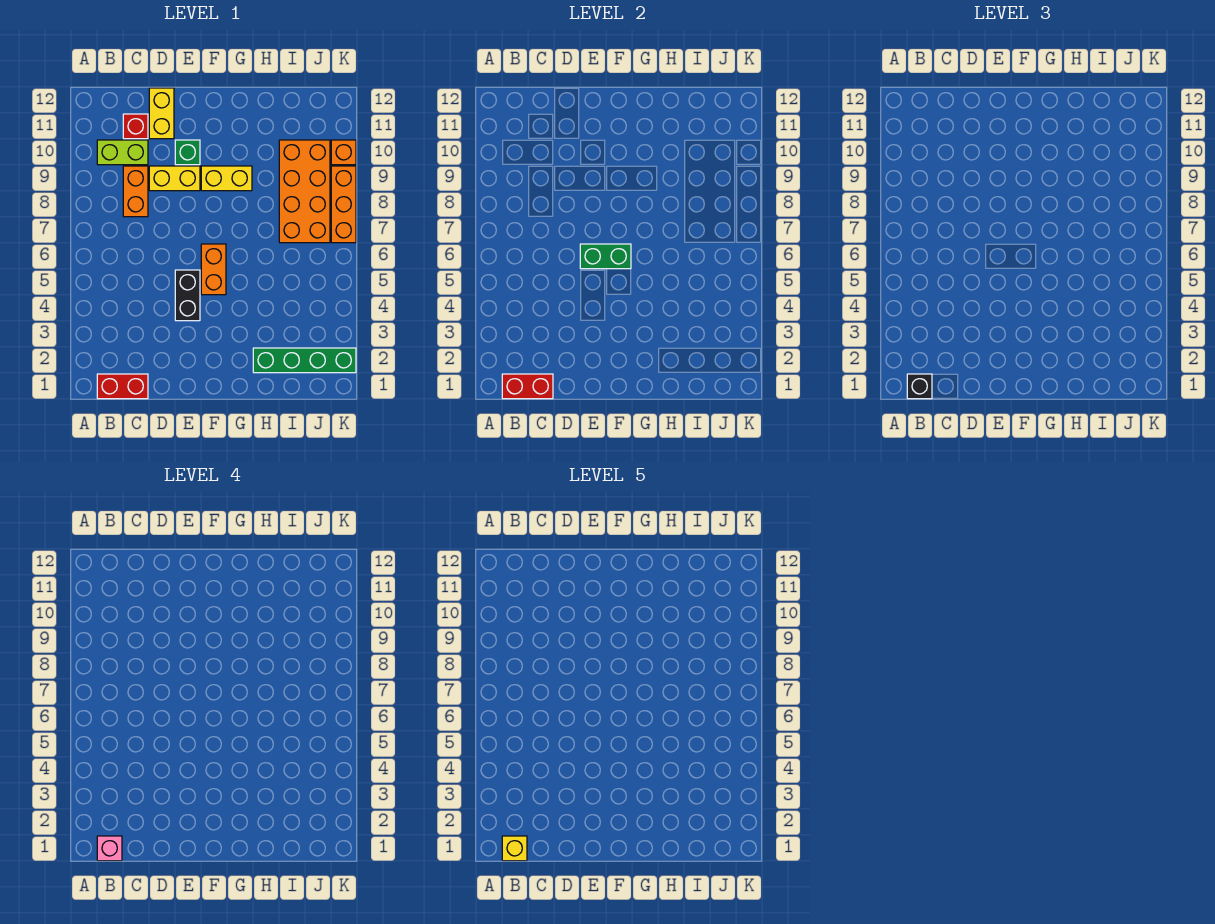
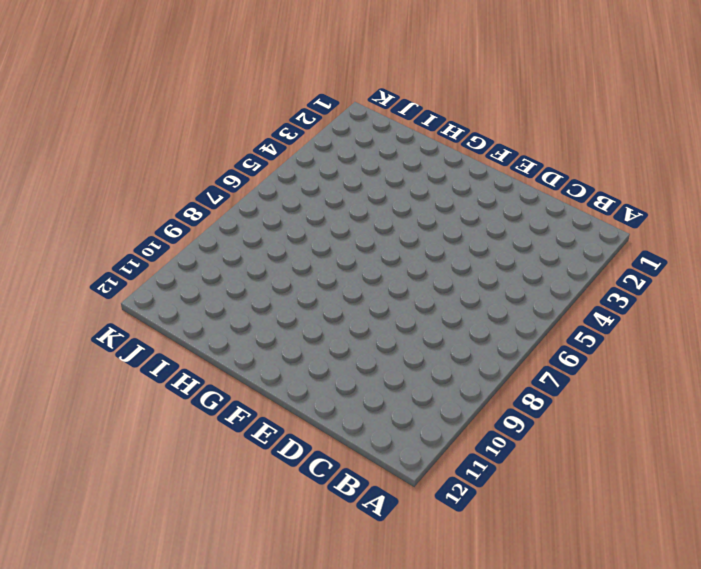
none -> red brick B1:C1 level 1
none -> lime brick B10:C10 level 1
none -> orange brick C8:C9 level 1

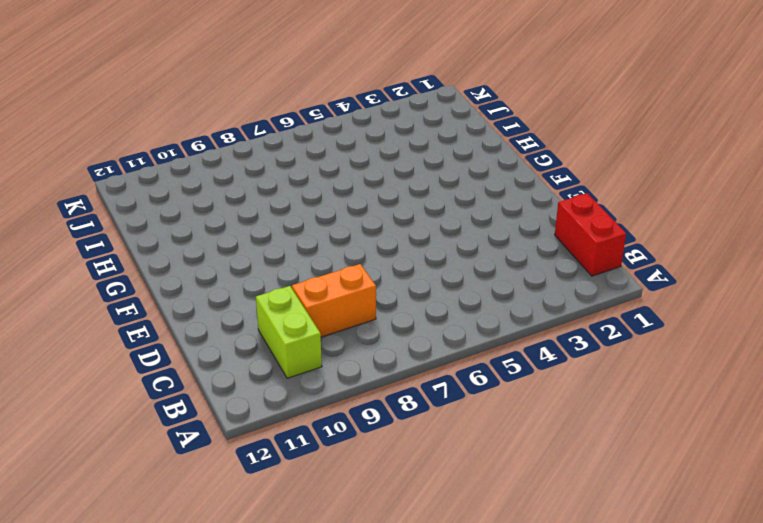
none -> red brick C11 level 1
none -> yellow brick D9:E9 level 1
none -> yellow brick D11:D12 level 1

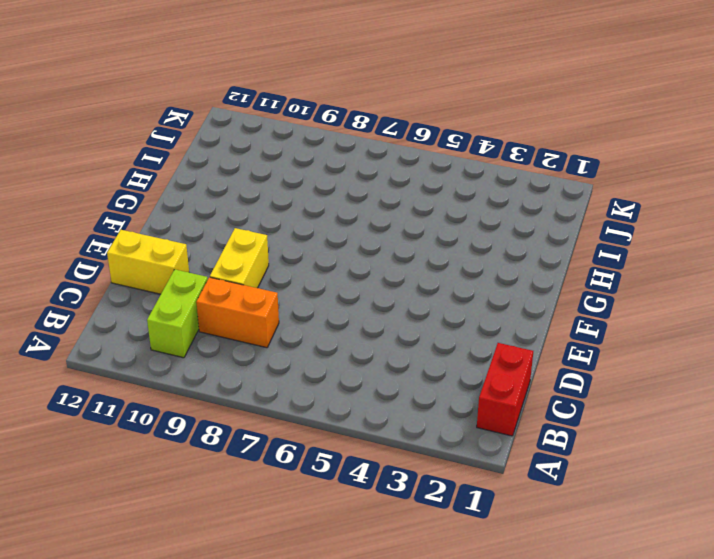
none -> red brick C11 level 1
none -> black brick E4:E5 level 1
none -> green brick E10 level 1

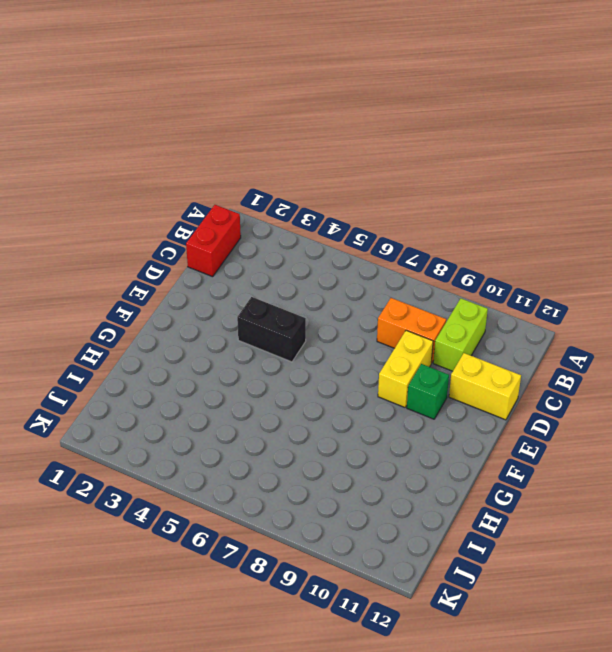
none -> red brick C11 level 1
none -> orange brick F5:F6 level 1
none -> yellow brick F9:G9 level 1

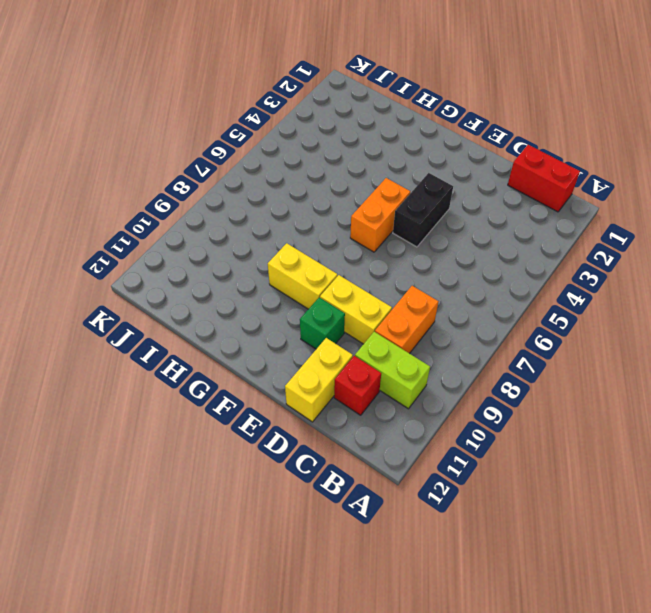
none -> green brick H2:K2 level 1
none -> orange brick I7:J10 level 1
none -> orange brick K7:K9 level 1

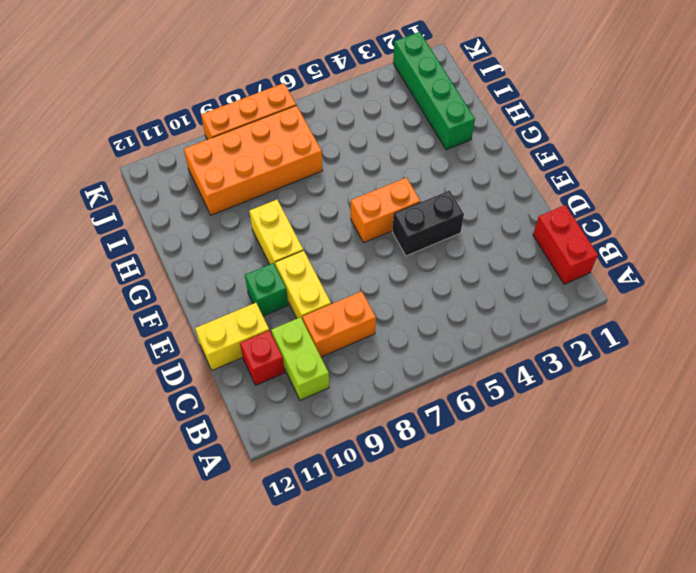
none -> orange brick K10 level 1
none -> red brick B1:C1 level 2
none -> green brick E6:F6 level 2

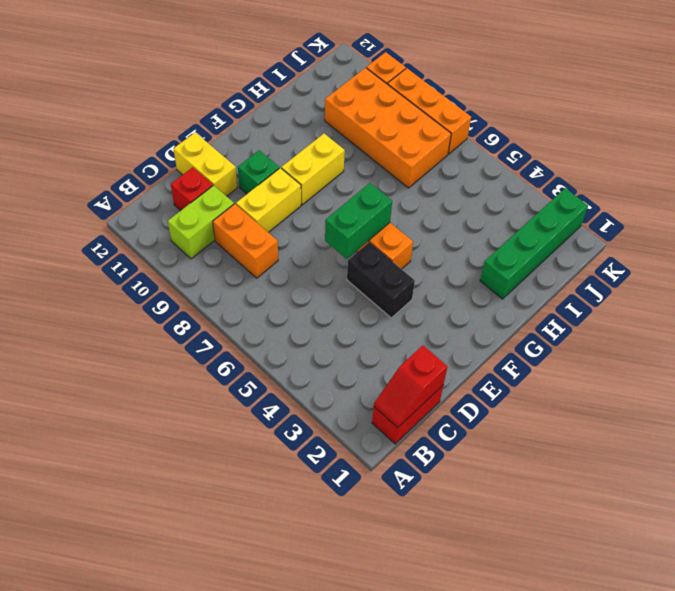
red slope B1:C1 level 2 top C -> red brick B1:C1 level 2
none -> black brick B1 level 3
none -> pink brick B1 level 4
none -> yellow brick B1 level 5

